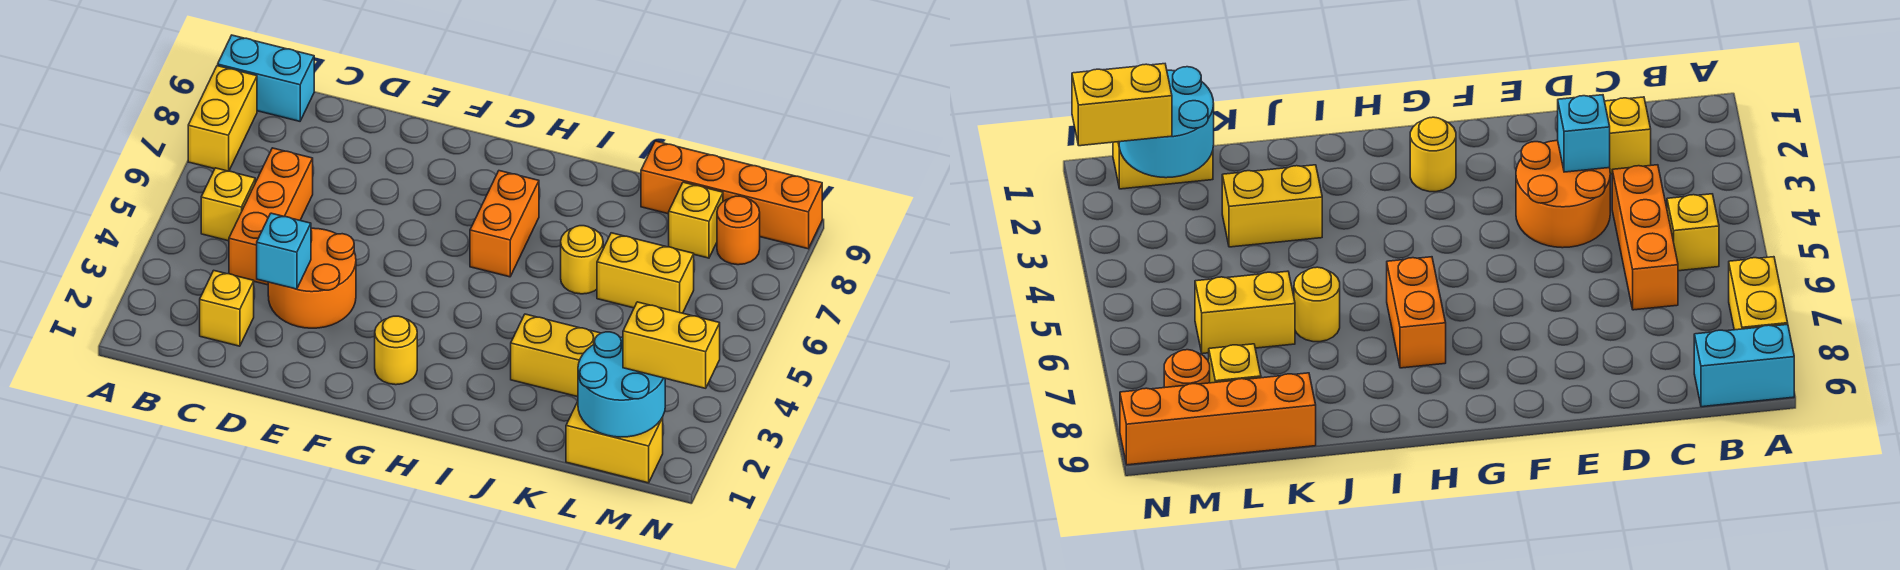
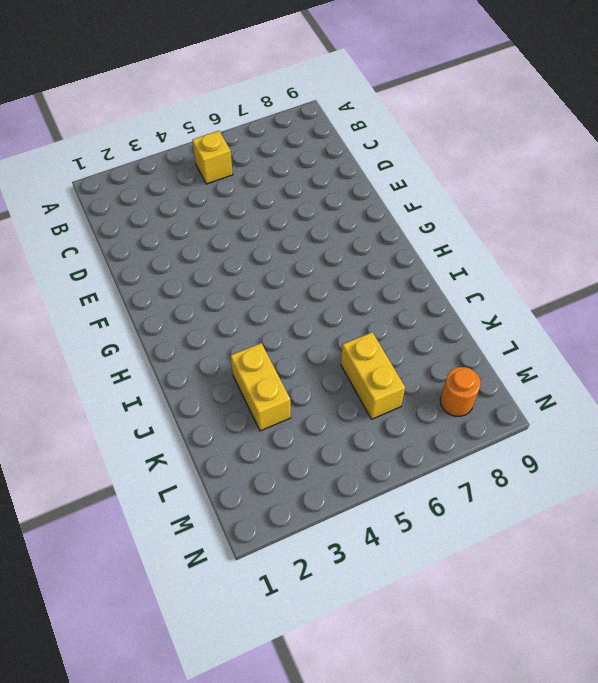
none -> yellow brick A7:A8 level 1
none -> cyan brick A9:B9 level 1
none -> yellow brick C2 level 1

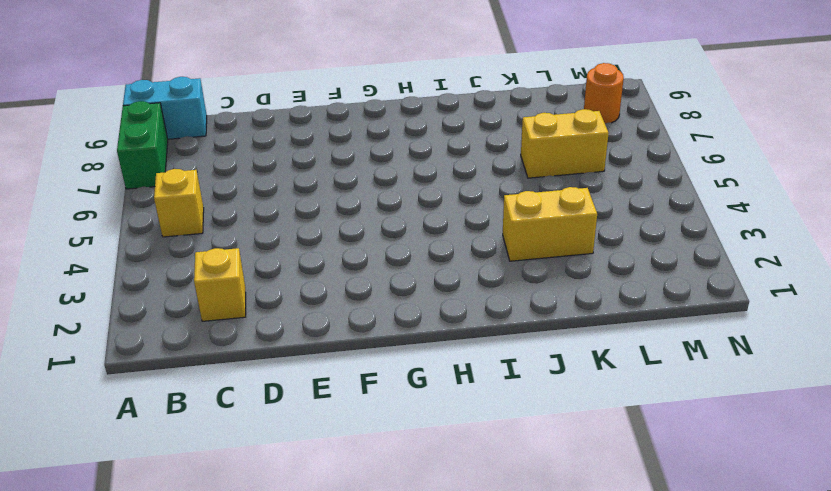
green brick A7:A8 level 1 -> yellow brick A7:A8 level 1
none -> orange brick C4:C6 level 1
none -> orange round brick D3:E4 level 1
none -> yellow round brick G2 level 1

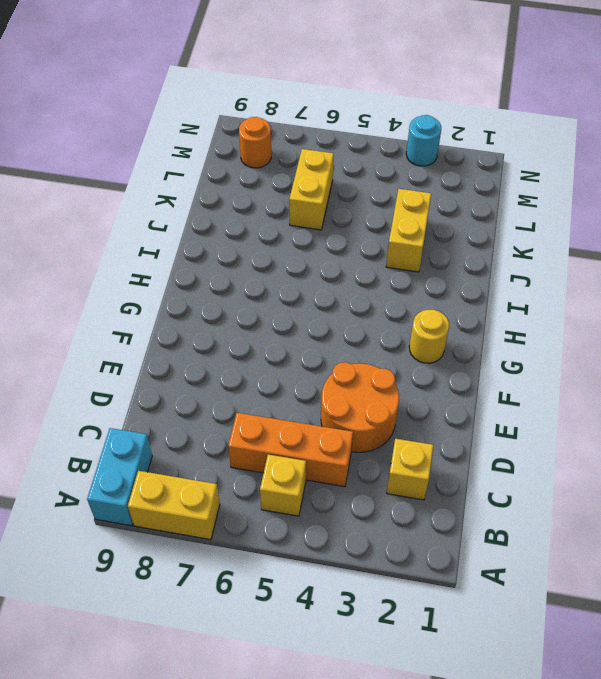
cyan round brick N3 level 1 -> none
none -> orange brick H6:H7 level 1
none -> yellow round brick J6 level 1
none -> orange brick K9:N9 level 1

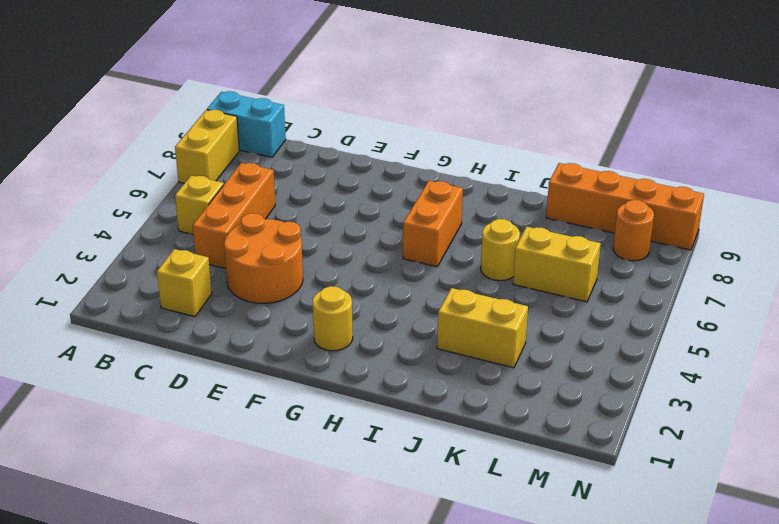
none -> yellow brick L1:M1 level 1
none -> yellow brick L8 level 1
none -> cyan brick D3 level 2

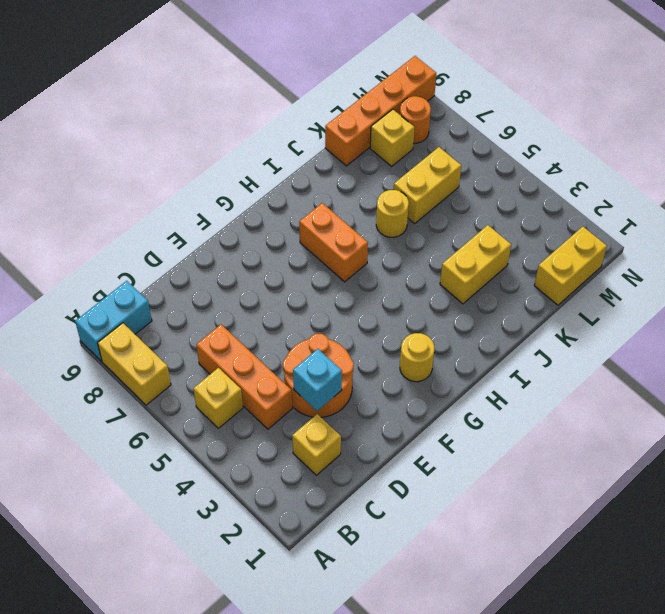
none -> cyan round brick L1:M2 level 2
none -> yellow brick M2:N2 level 3

